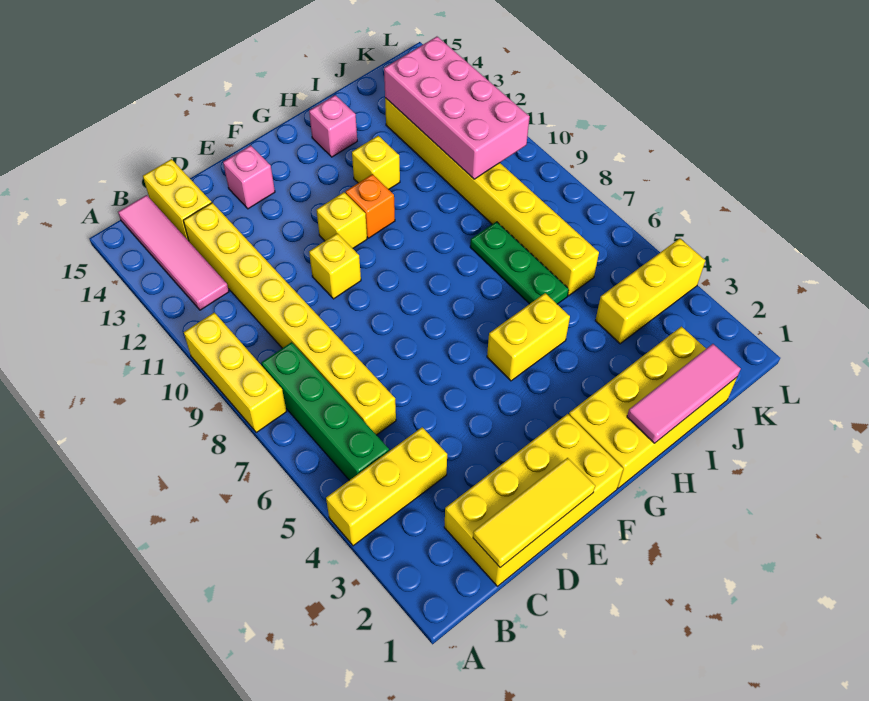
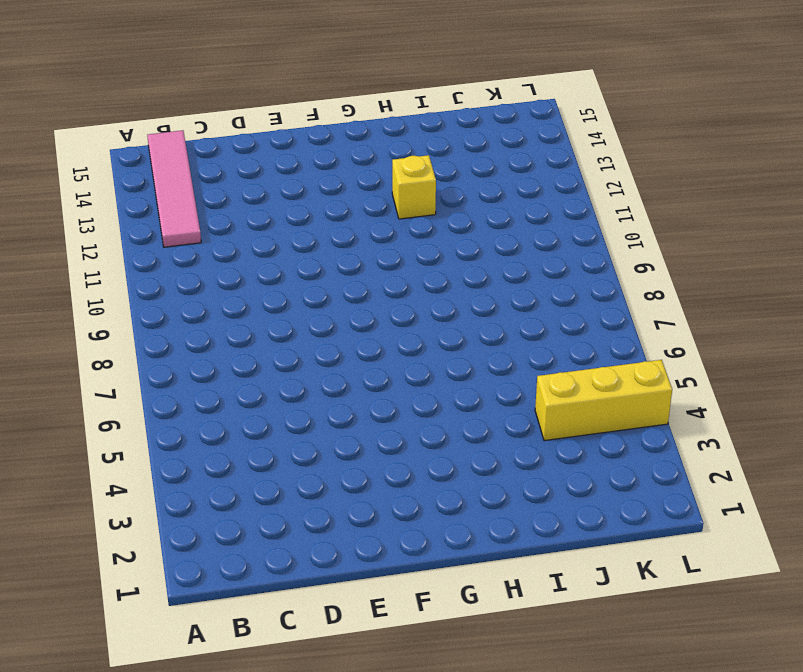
none -> yellow brick A4:C4 level 1
none -> yellow brick A8:A10 level 1
none -> green brick B5:B8 level 1

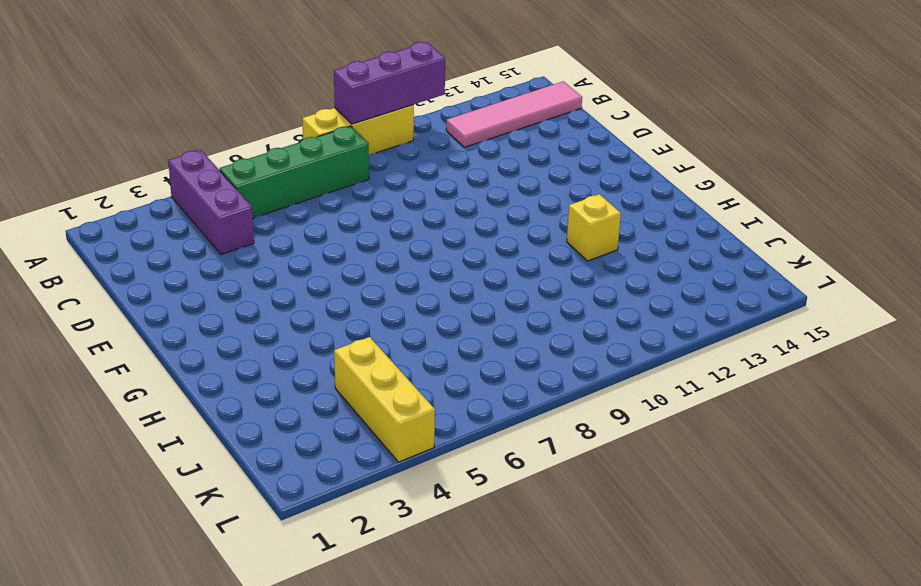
purple brick A4:C4 level 1 -> yellow brick A4:C4 level 1
purple brick A9:A11 level 2 -> none
none -> yellow brick C1:F2 level 1
none -> yellow brick C6:C13 level 1
none -> yellow brick C14:C15 level 1

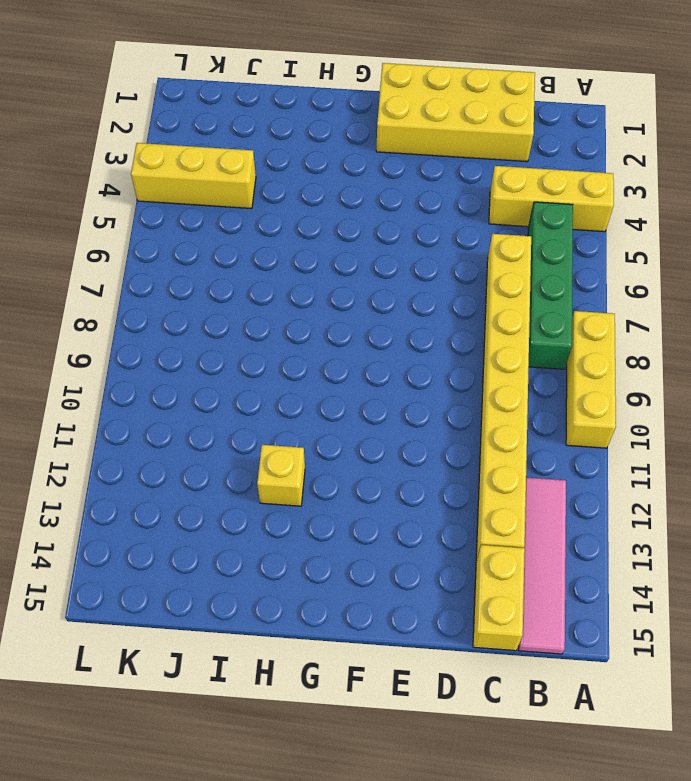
none -> yellow brick E10 level 1
none -> pink brick E14 level 1
none -> yellow brick F11 level 1

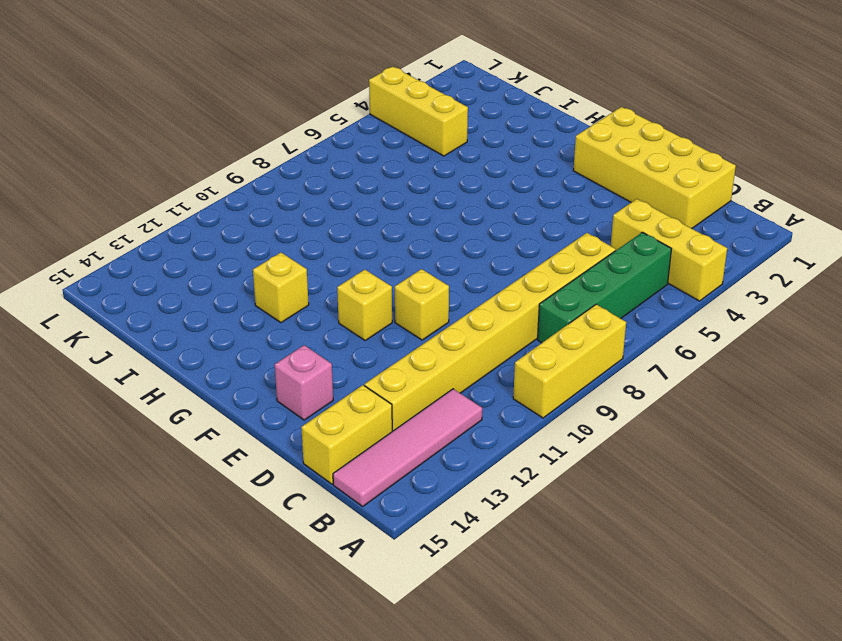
none -> yellow brick G1:J2 level 1
none -> yellow brick G5:H5 level 1
none -> orange brick G11 level 1

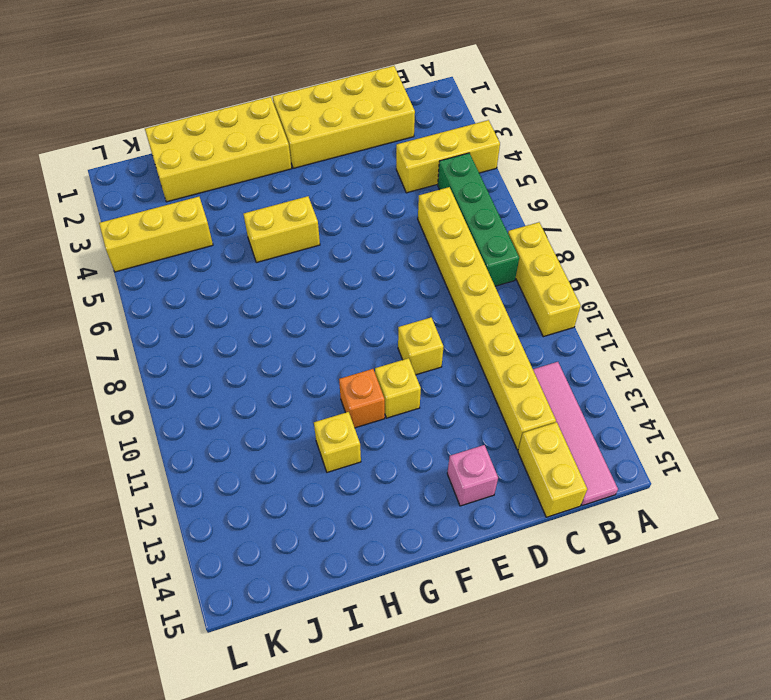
none -> pink brick H14 level 1
none -> green plate I6:I8 level 1
none -> yellow brick J6:J13 level 1

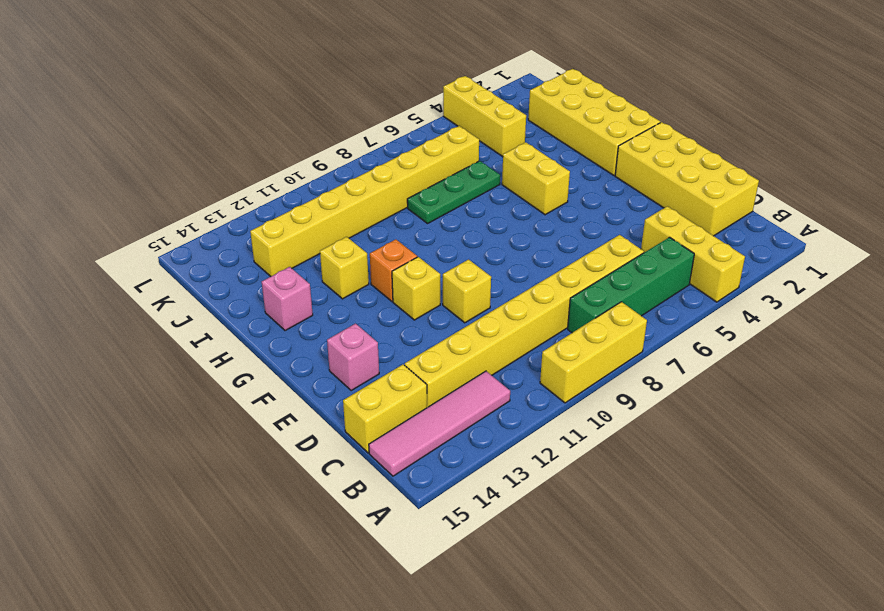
none -> yellow tile C1:E1 level 2
none -> pink tile H1:J1 level 2
none -> pink brick J10:K13 level 2

